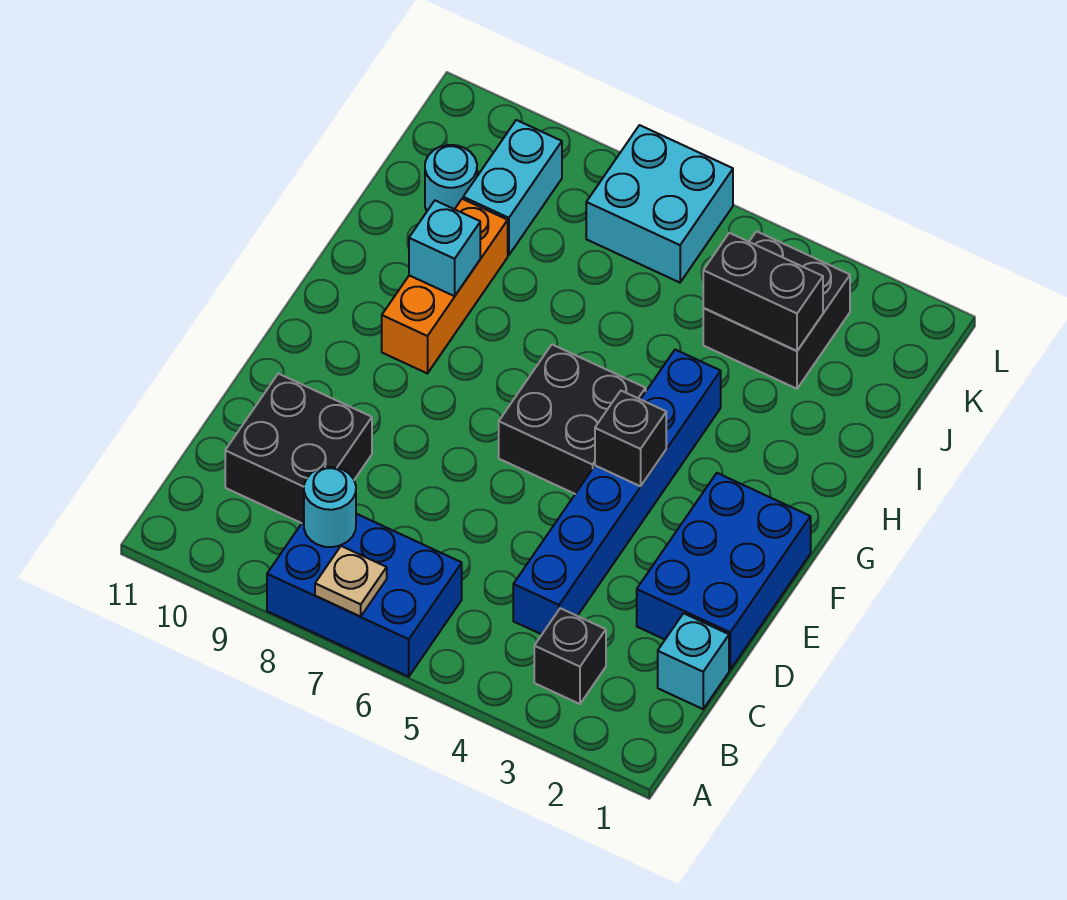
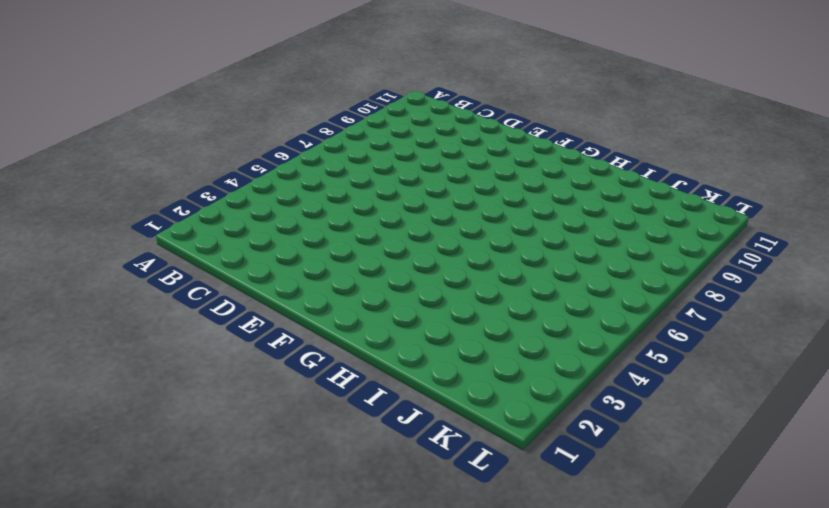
none -> blue brick A6:B8 level 1
none -> black brick B3 level 1
none -> cyan brick C1 level 1

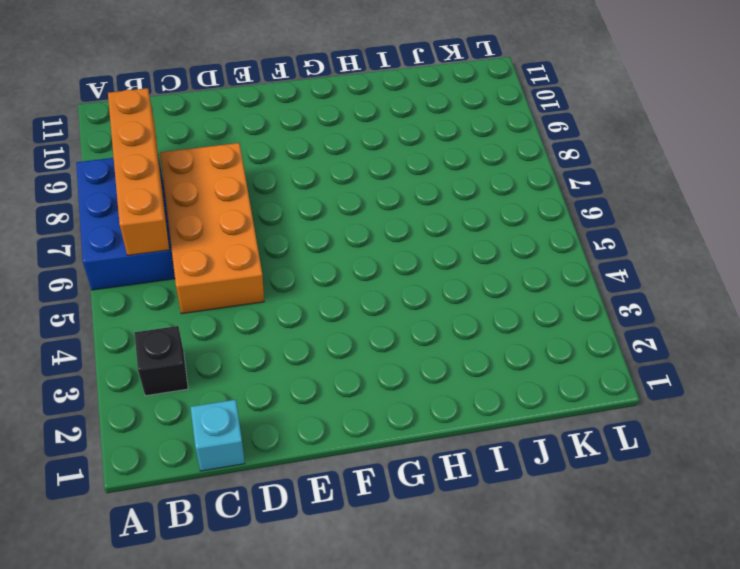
orange brick B6:B9 level 2 -> cyan round brick B8 level 2
orange brick C5:D8 level 1 -> none
none -> blue brick C4:H4 level 1
none -> black brick C9:D10 level 1
none -> blue brick D1:F2 level 1

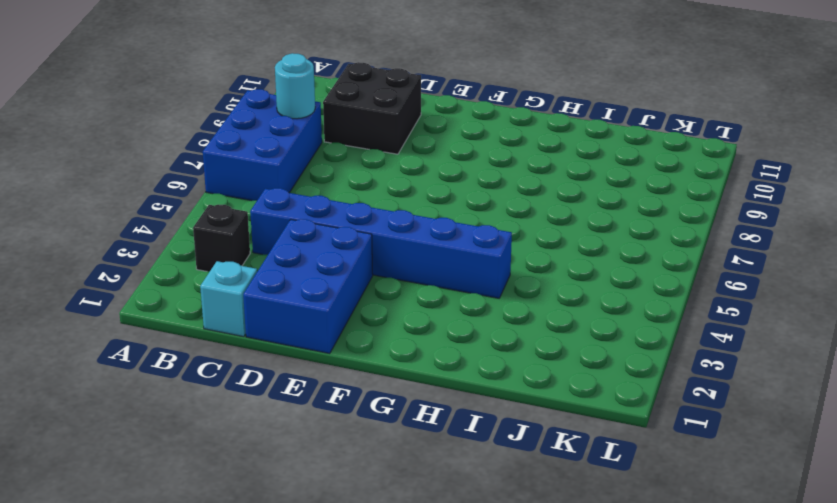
blue brick D1:E3 level 1 -> blue brick D1:F2 level 1
none -> black brick F5:G6 level 1
none -> orange brick G9:I9 level 1
none -> black brick J3:K4 level 1

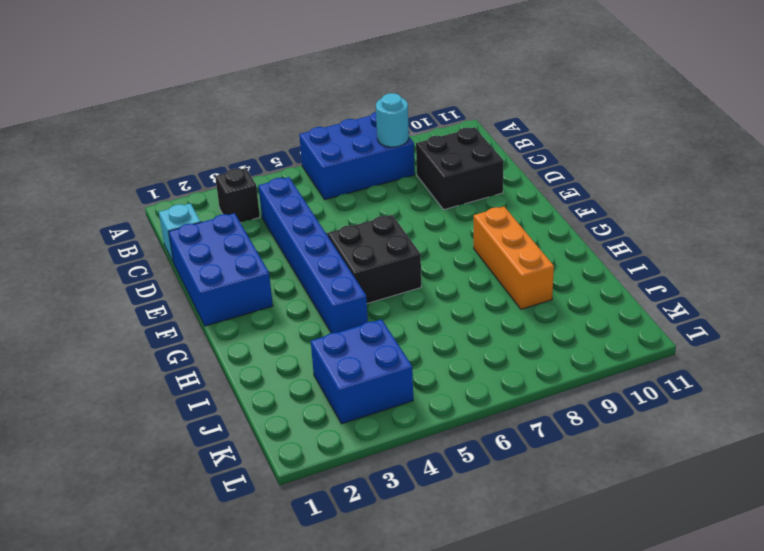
blue brick J3:K4 level 1 -> black brick J3:K4 level 1
none -> cyan brick J9:K9 level 1
none -> cyan round brick J10 level 1
none -> cyan brick K6:L7 level 1

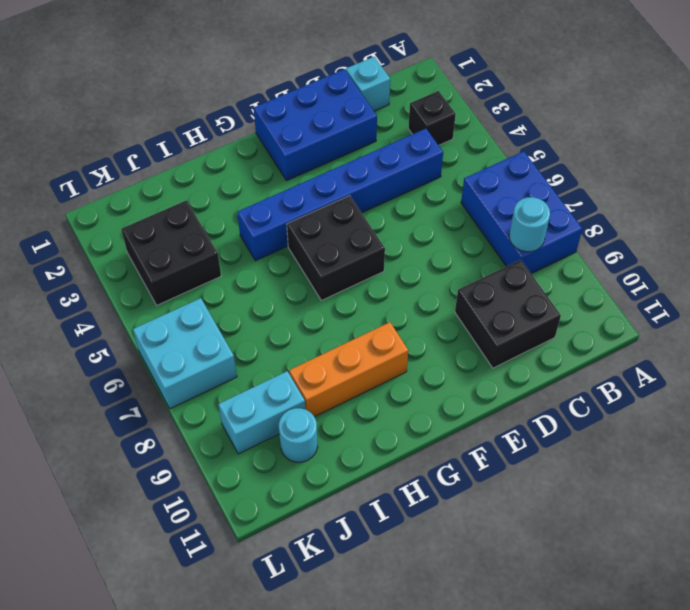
none -> tan plate A7 level 2
none -> black brick F4 level 2
none -> cyan brick H9 level 2

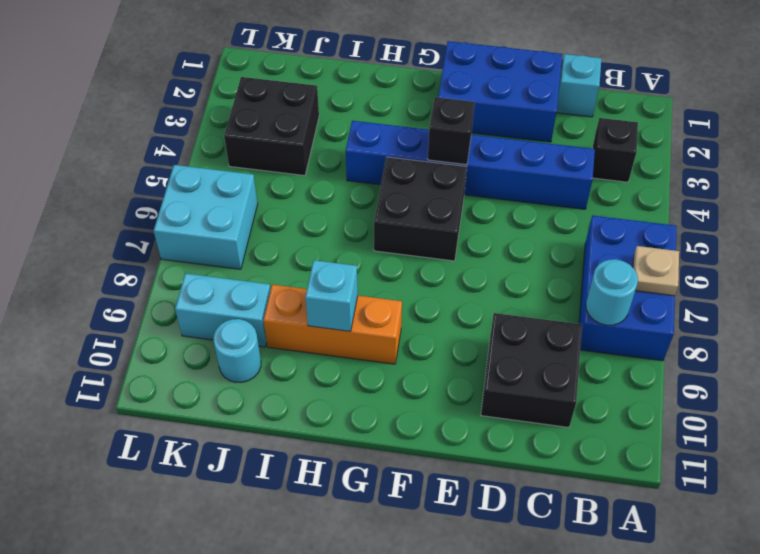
none -> black brick J3:J4 level 2

